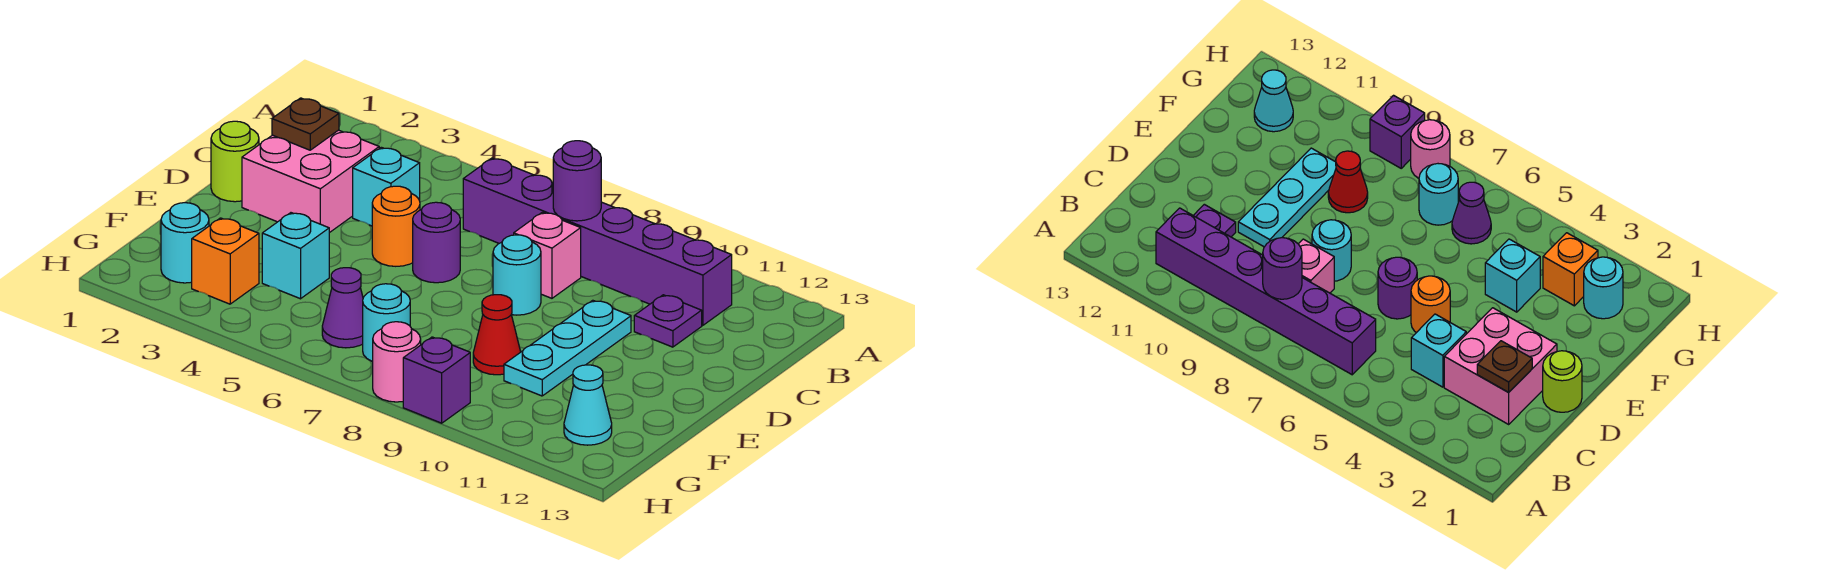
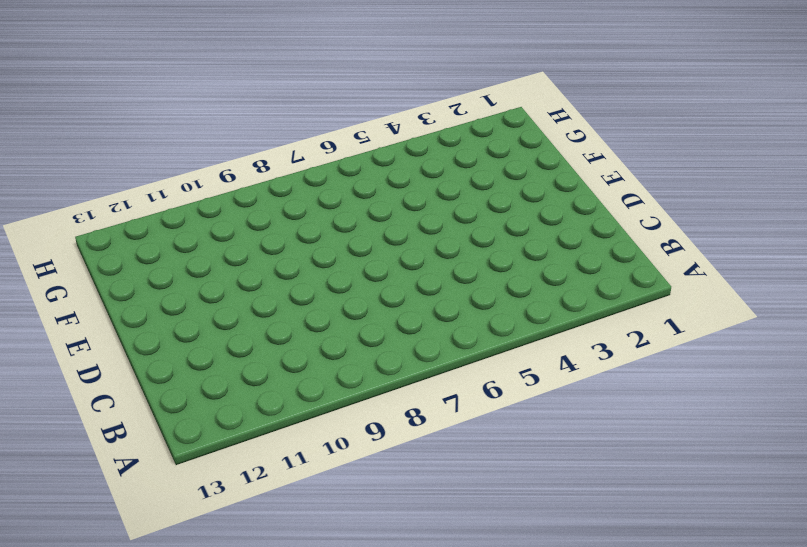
none -> purple brick B6:B11 level 1
none -> pink brick C2:D3 level 1
none -> cyan brick C4 level 1

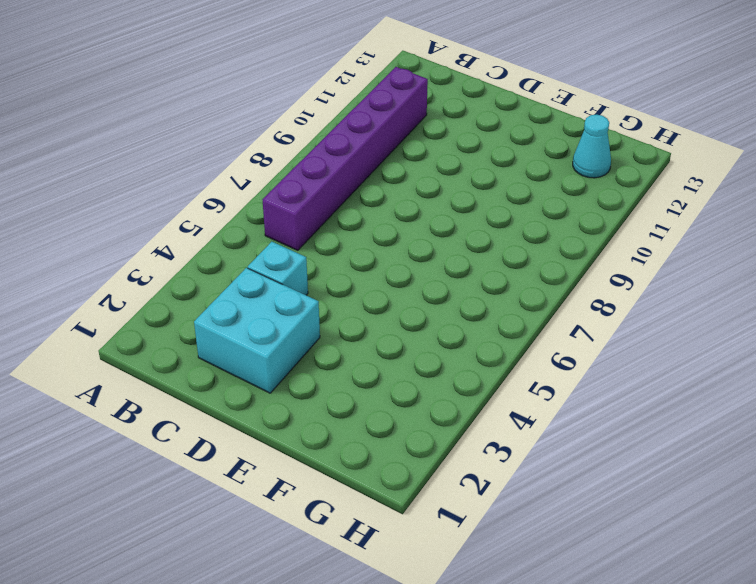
cyan brick C2:D3 level 1 -> pink brick C2:D3 level 1
none -> pink brick C8 level 1
none -> purple plate C11 level 1
none -> lime round brick D1 level 1

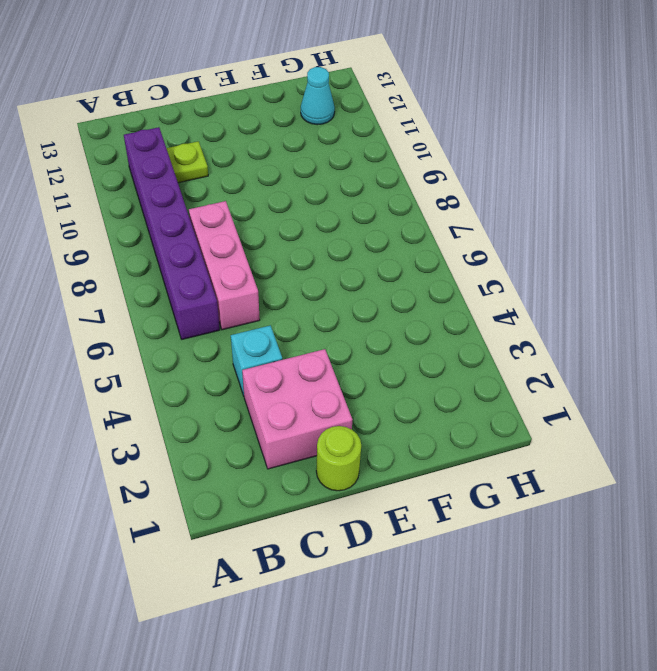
pink brick C6:C8 level 1 -> pink brick C8 level 1
lime plate C11 level 1 -> purple plate C11 level 1
none -> orange round brick D5 level 1
none -> purple round brick D6 level 1
none -> cyan round brick D8 level 1

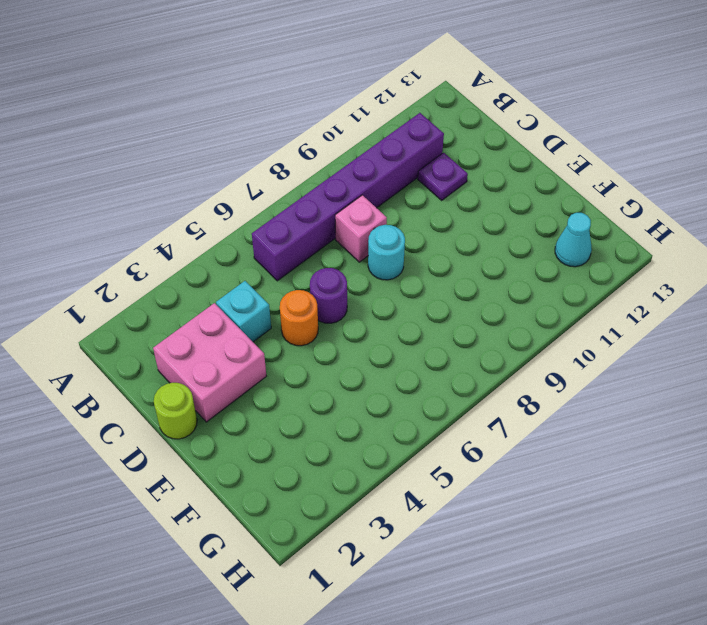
none -> cyan plate D10:F10 level 1
none -> cyan brick F4 level 1
none -> red cone F9 level 1

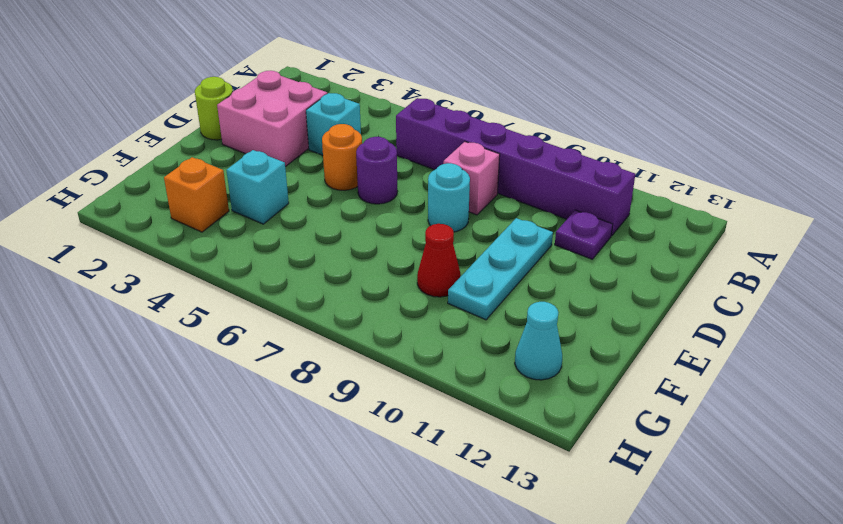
none -> cyan round brick G2 level 1
none -> purple cone G6 level 1
none -> cyan round brick G7 level 1

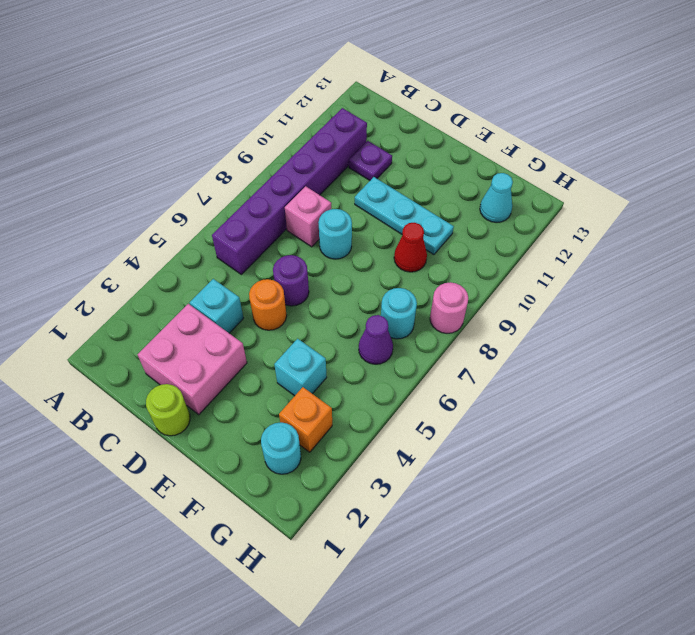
none -> purple brick H9 level 1
none -> purple round brick B8 level 2
none -> brown plate C2 level 2

